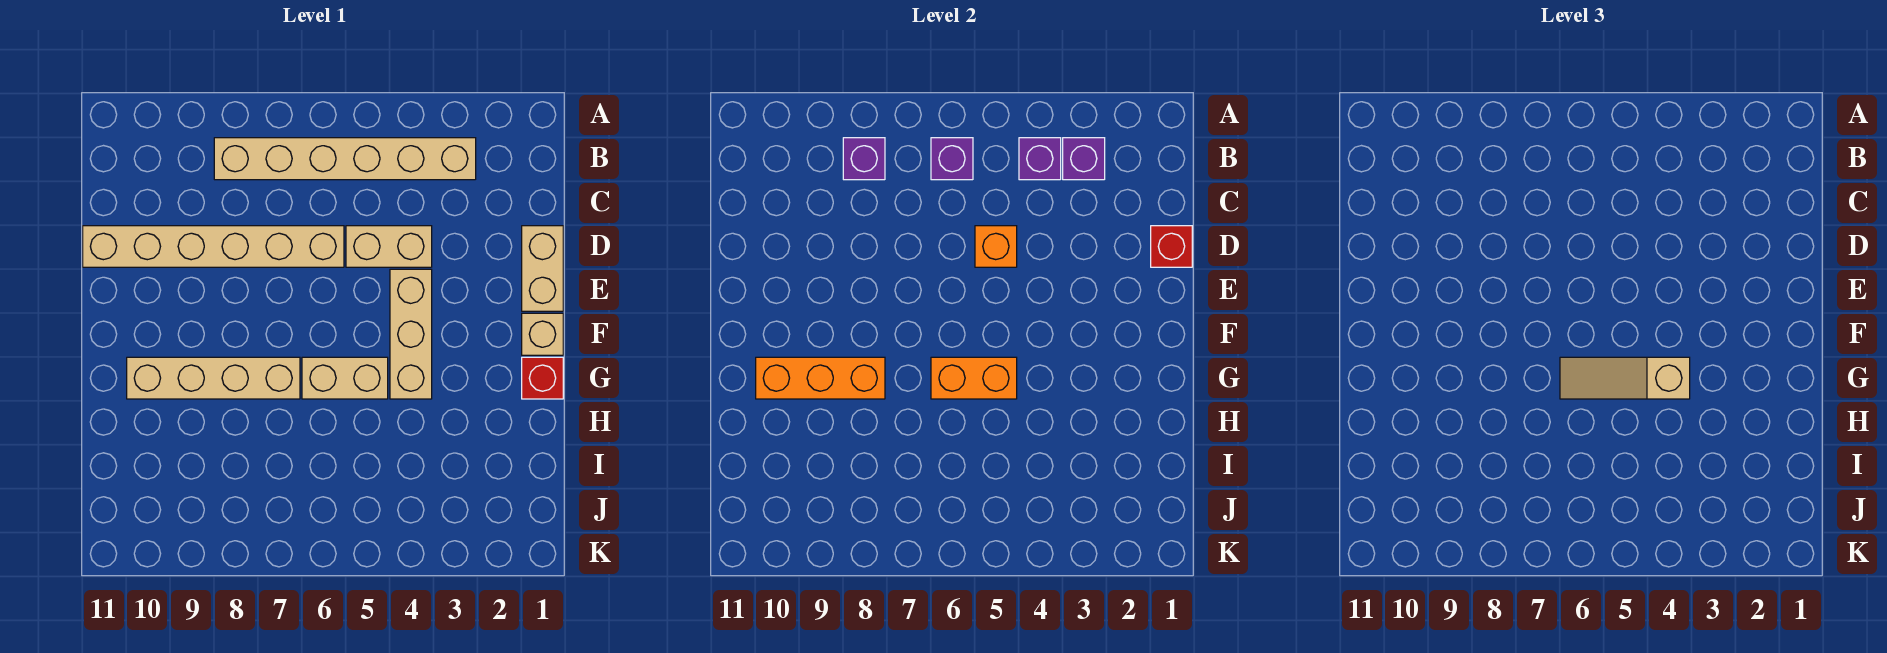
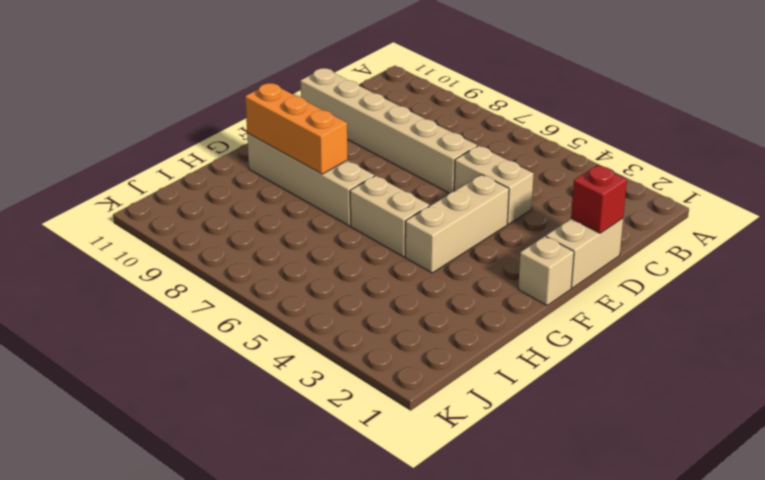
none -> tan brick B3:B8 level 1
none -> red brick G1 level 1
none -> purple brick B3 level 2

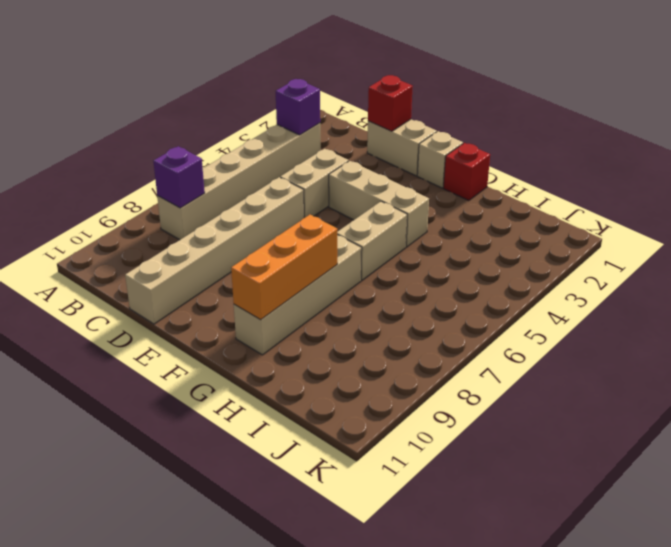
none -> purple brick B4 level 2
none -> purple brick B6 level 2
none -> orange brick D5 level 2

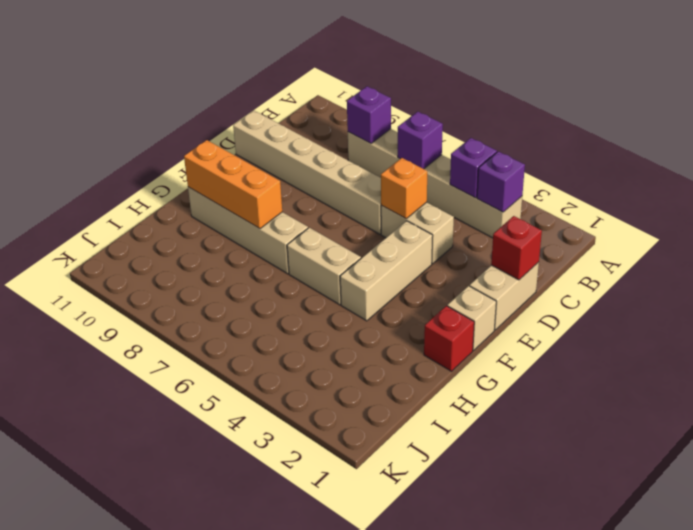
none -> orange brick G5:G6 level 2
none -> tan slope G4:G6 level 3 top 4

